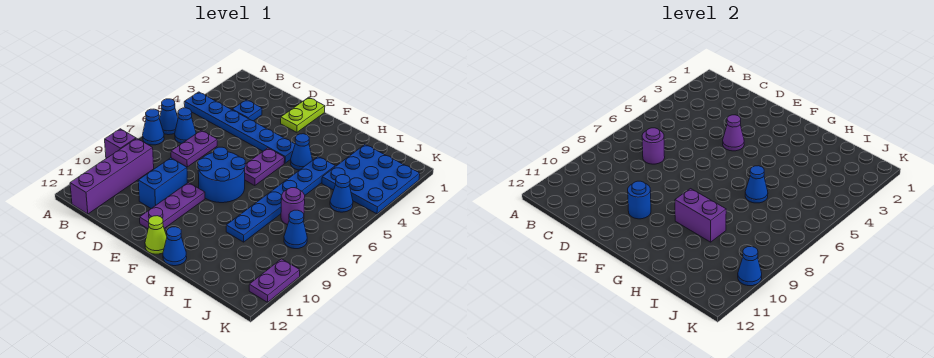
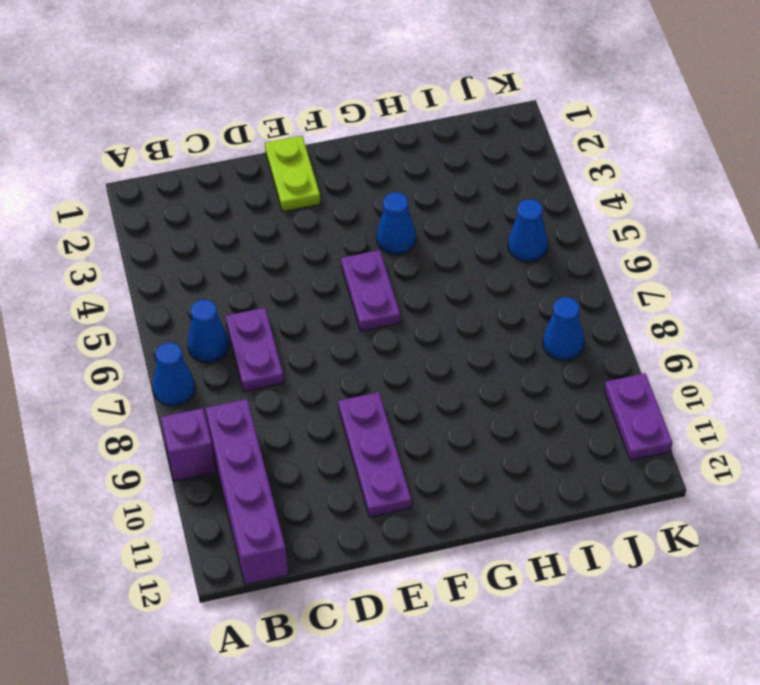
none -> blue plate A4:F4 level 1
none -> blue cone A6 level 1
none -> blue plate C3 level 1

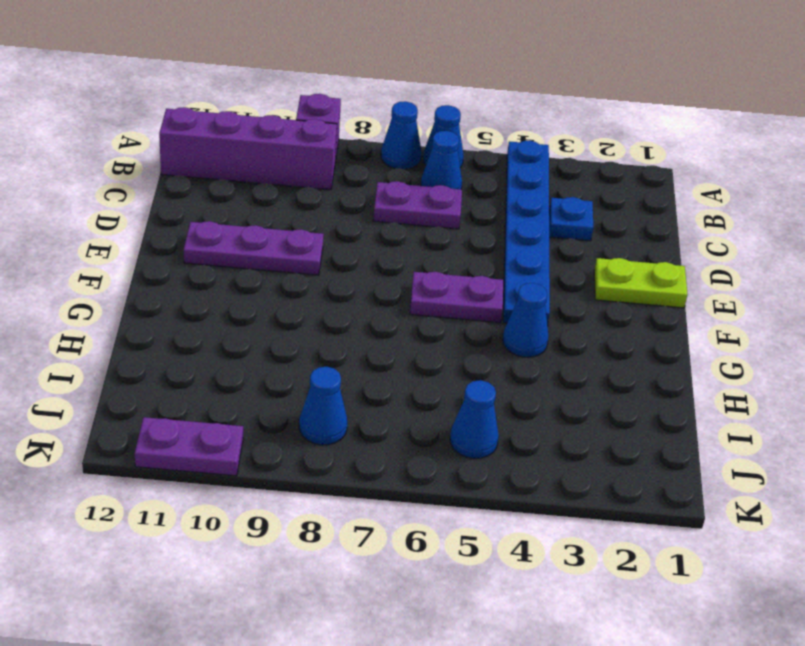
none -> blue brick D9:D10 level 1
none -> blue round brick E7:F8 level 1
none -> lime cone F12 level 1

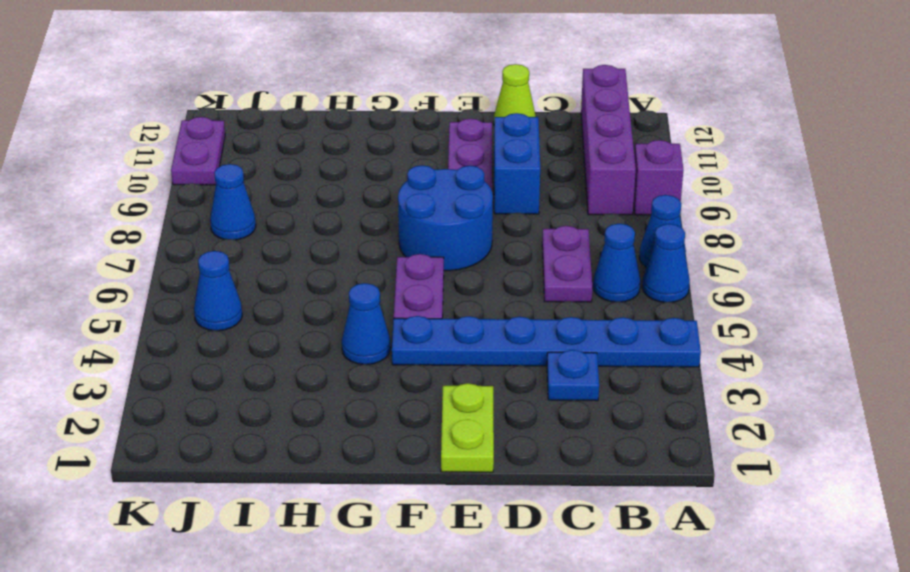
lime cone D12 level 1 -> lime cone F12 level 1
none -> blue cone G12 level 1
none -> blue plate H4:H9 level 1
none -> blue plate I2:K4 level 1

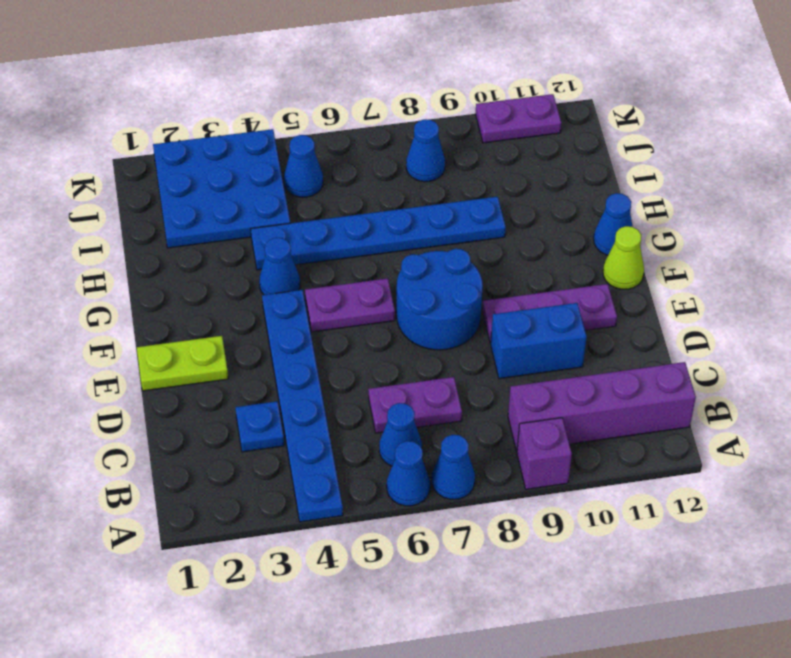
none -> purple round brick I7 level 1
none -> purple round brick C7 level 2
none -> purple cone E4 level 2

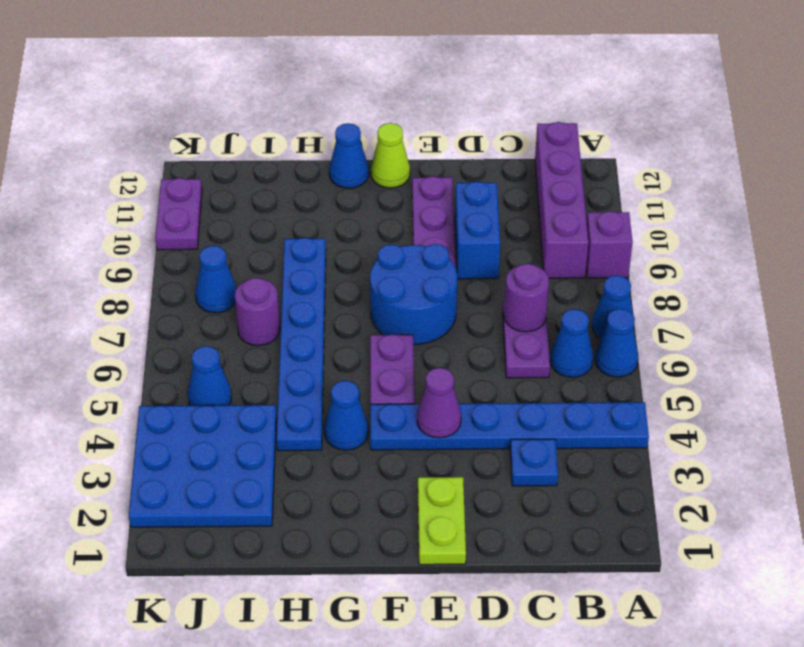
none -> blue round brick E10 level 2
none -> purple brick G9:H9 level 2
none -> blue cone H6 level 2

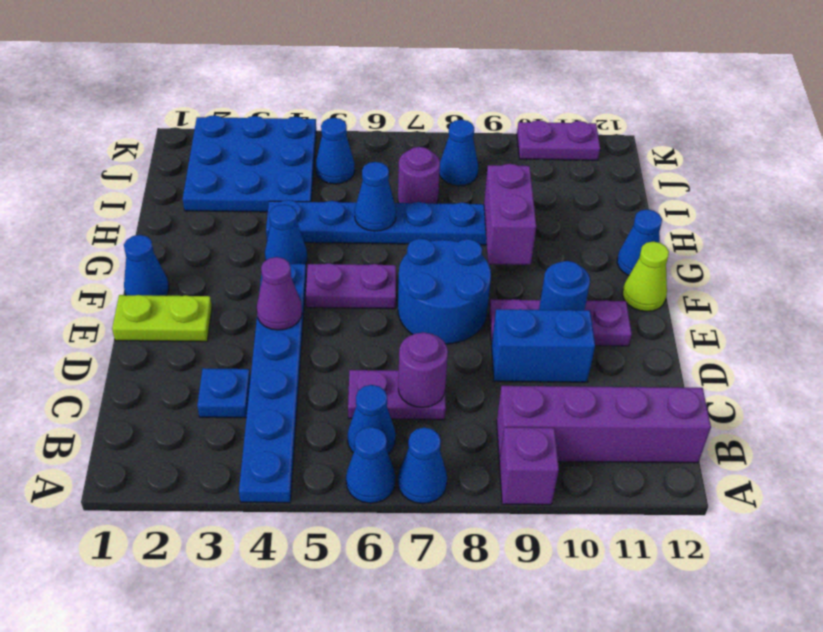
blue cone F1 level 1 -> blue cone K10 level 2

